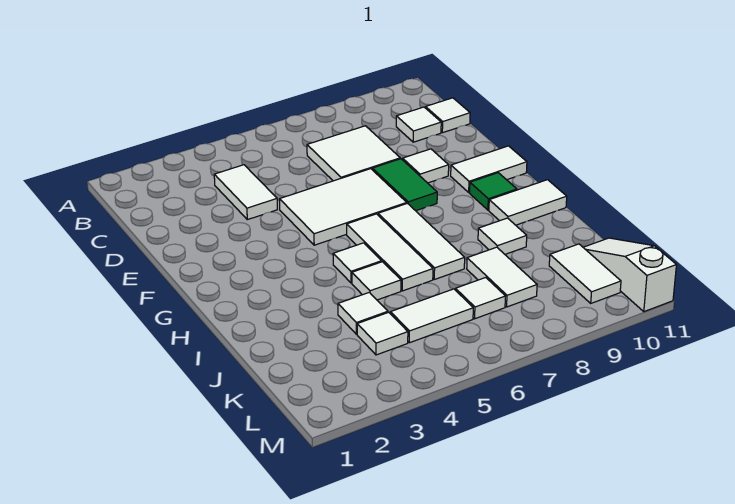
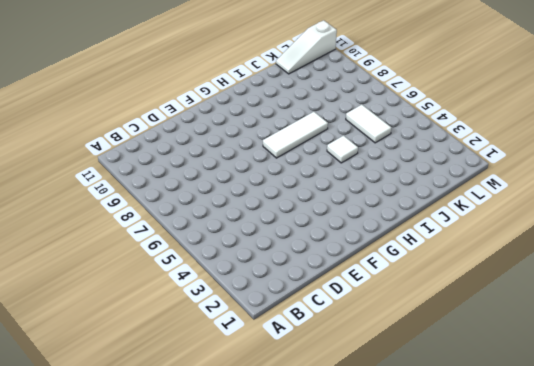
none -> white tile C4:D4 level 1
none -> white tile C7:D8 level 1
none -> white tile C10 level 1

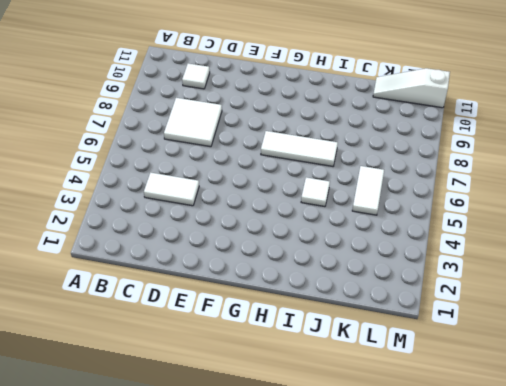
none -> white tile C11 level 1
none -> white tile E5:F7 level 1
none -> green tile E8:F8 level 1

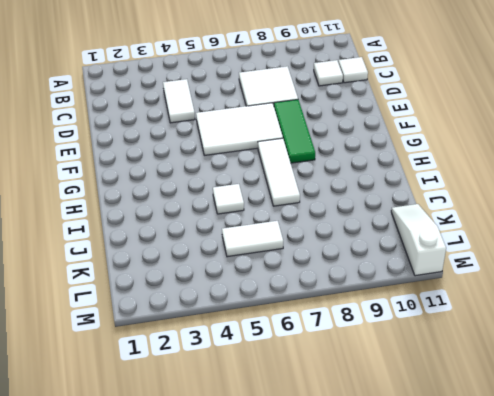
green tile E8:G8 level 1 -> green tile E8:F8 level 1
none -> white tile E9 level 1
none -> white tile F10:F11 level 1
none -> white tile G6:I6 level 1

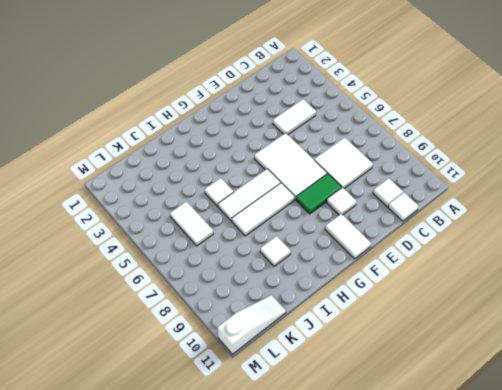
none -> green tile G10 level 1
none -> white tile H5 level 1
none -> white tile H10:H11 level 1

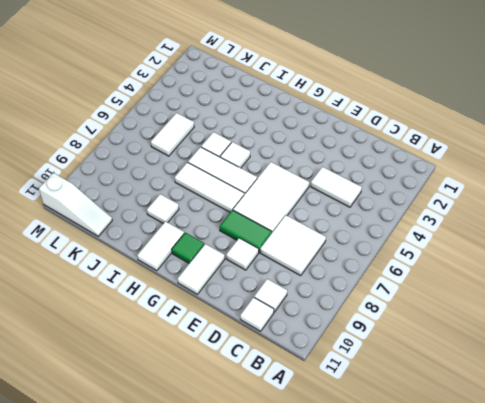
none -> white tile J4 level 1
none -> white tile J8:K8 level 1
none -> white tile K4 level 1

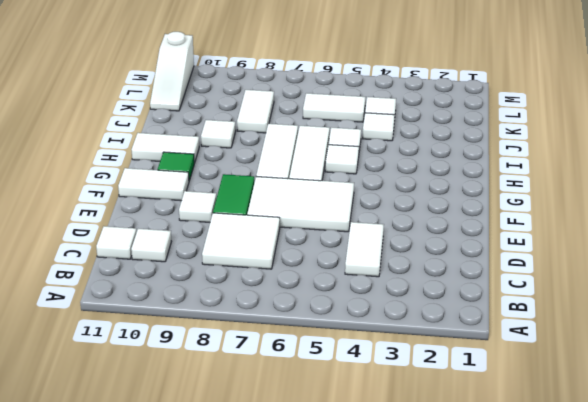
none -> white tile K7 level 1
none -> white tile K10:L10 level 1

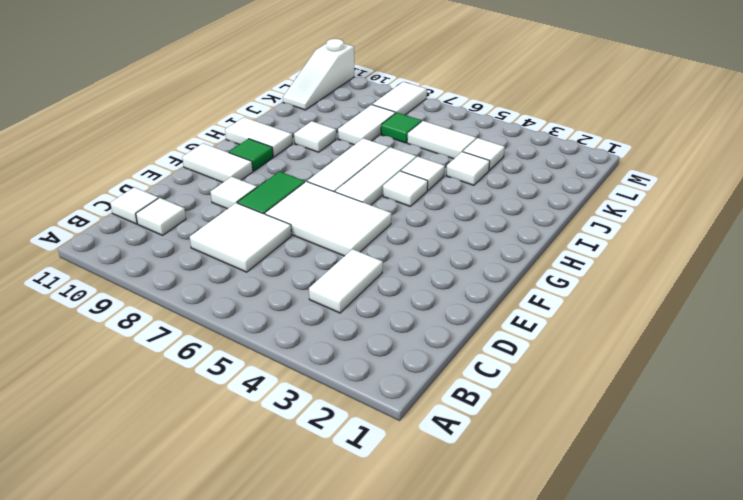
green tile K7 level 1 -> white tile K7 level 1
white tile L8:M8 level 1 -> white tile K10:L10 level 1

